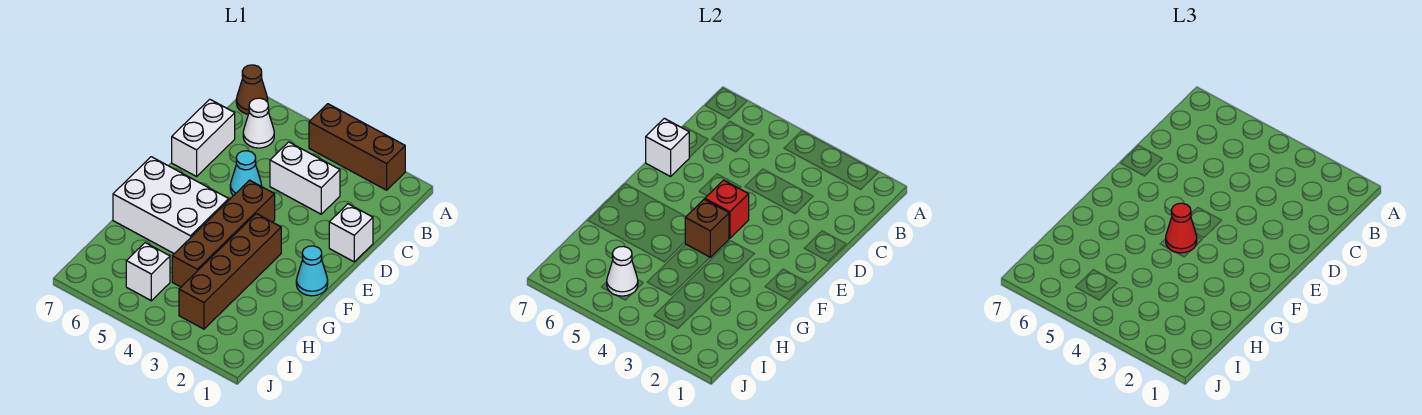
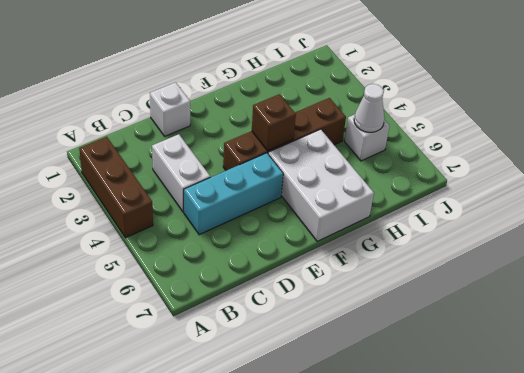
cyan brick C5:E5 level 1 -> cyan cone D5 level 1
none -> brown cone A7 level 1
none -> white cone B6 level 1
none -> white brick C7:D7 level 1

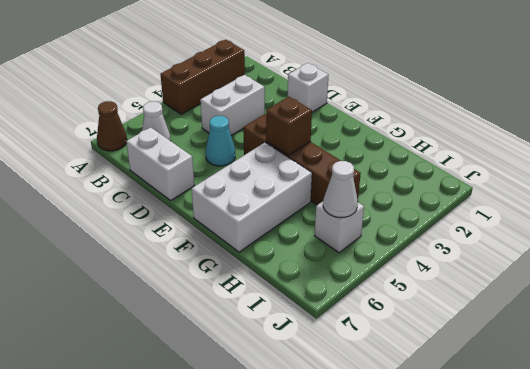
none -> cyan cone F1 level 1
none -> brown brick F3:I3 level 1
none -> white brick D7 level 2

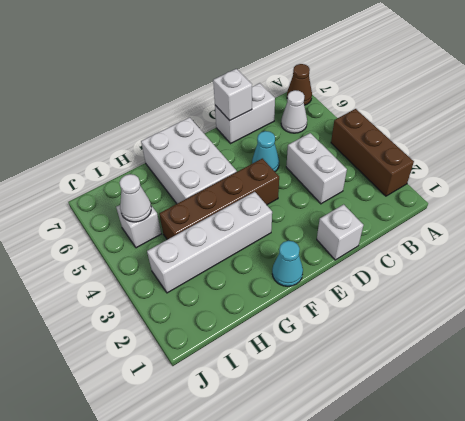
white brick F3:I3 level 1 -> brown brick F3:I3 level 1
none -> red brick E4 level 2
none -> brown brick F4 level 2
none -> red cone F4 level 3

